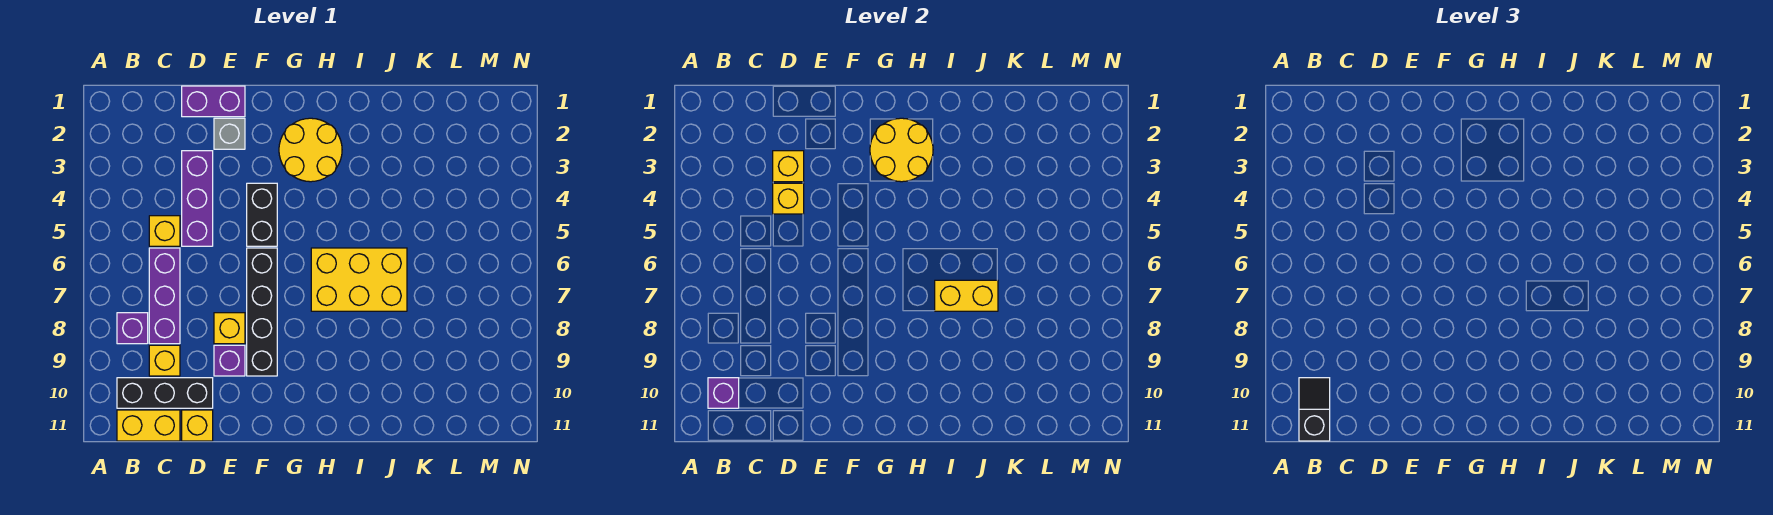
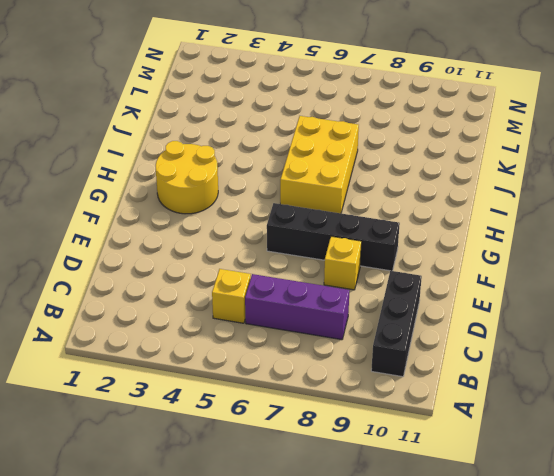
none -> purple brick B8 level 1
none -> yellow brick B11:C11 level 1
none -> yellow brick C9 level 1

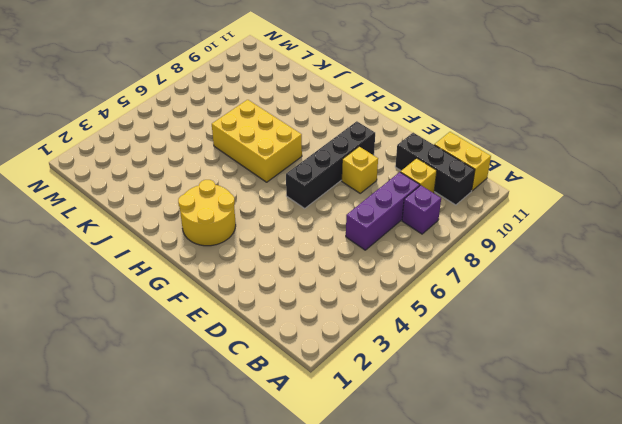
none -> yellow brick C5 level 1
none -> purple brick D1:E1 level 1
none -> purple brick D3:D5 level 1

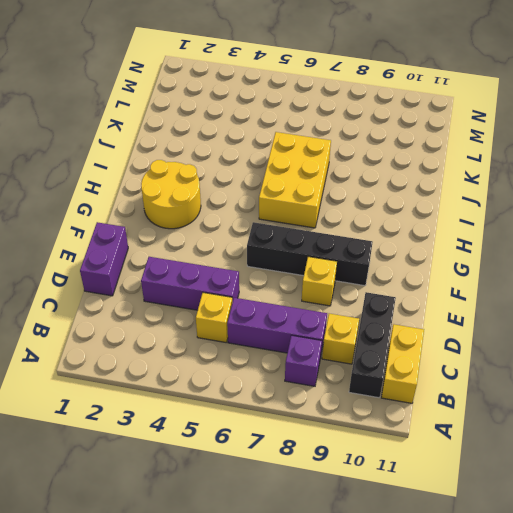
none -> yellow brick D11 level 1
none -> grey brick E2 level 1
none -> purple brick E9 level 1

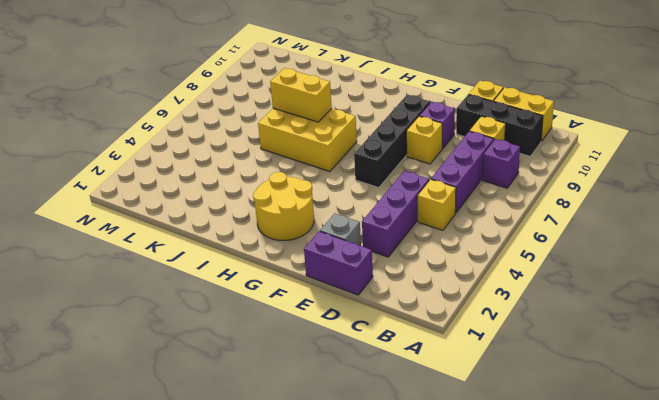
none -> black brick F4:F5 level 1
none -> purple brick B10 level 2
none -> yellow brick D3 level 2

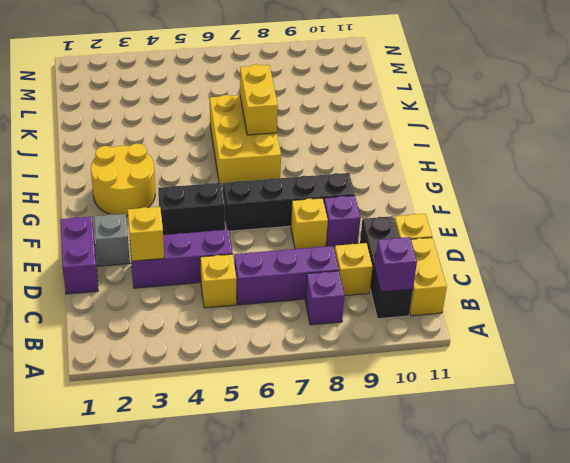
none -> yellow brick D4 level 2
none -> yellow round brick G2:H3 level 2
none -> black slope B10:B11 level 3 top 11

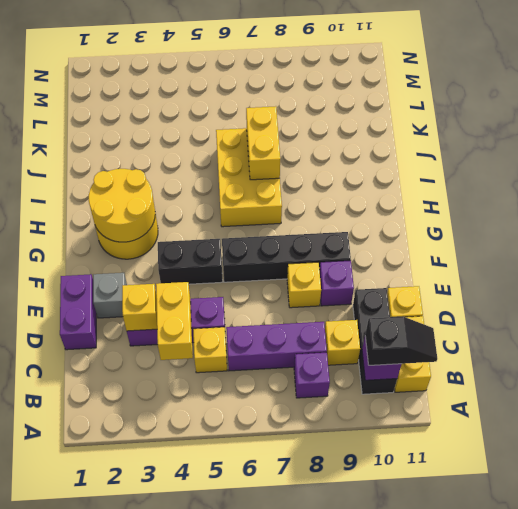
black slope B10:B11 level 3 top 10 -> black slope B10:B11 level 3 top 11
yellow brick C4:D4 level 2 -> yellow brick D4 level 2

